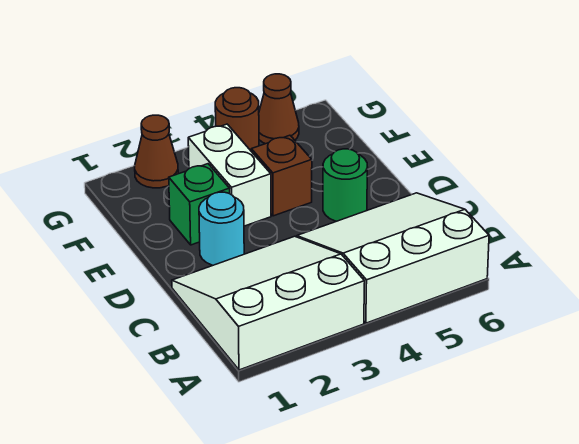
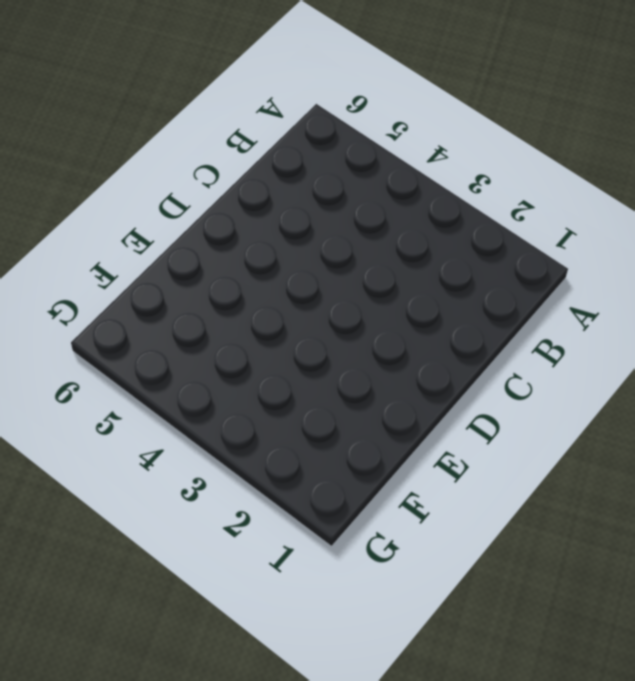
none -> white slope A1:C3 level 1 top A
none -> white slope A4:C6 level 1 top A

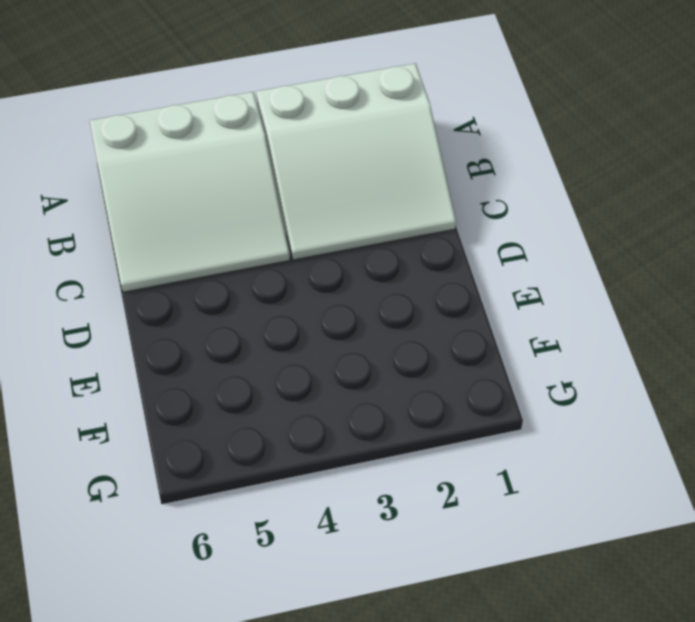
none -> cyan round brick D2 level 1
none -> green round brick D5 level 1

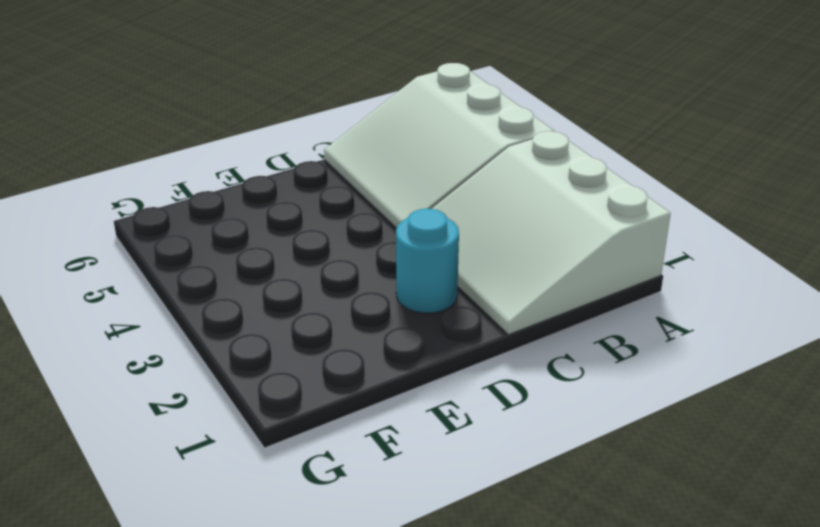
none -> green round brick D5 level 1
none -> green brick E2 level 1

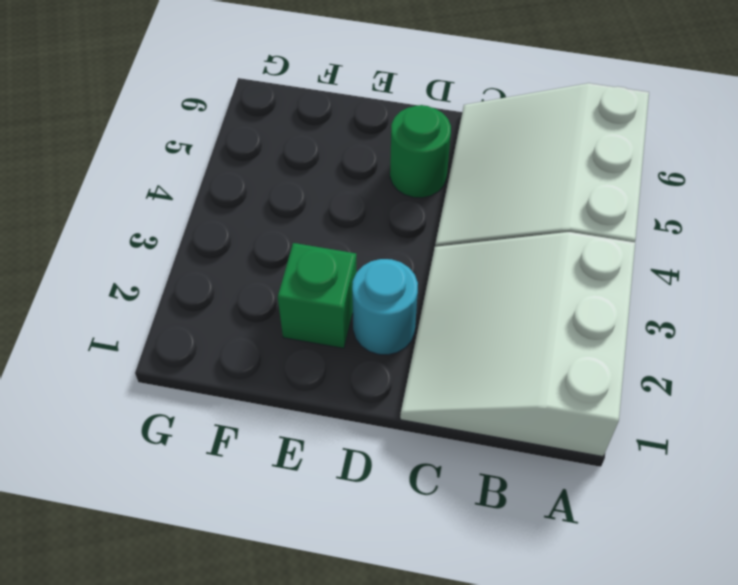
none -> white brick E3:F3 level 1
none -> brown brick E4 level 1

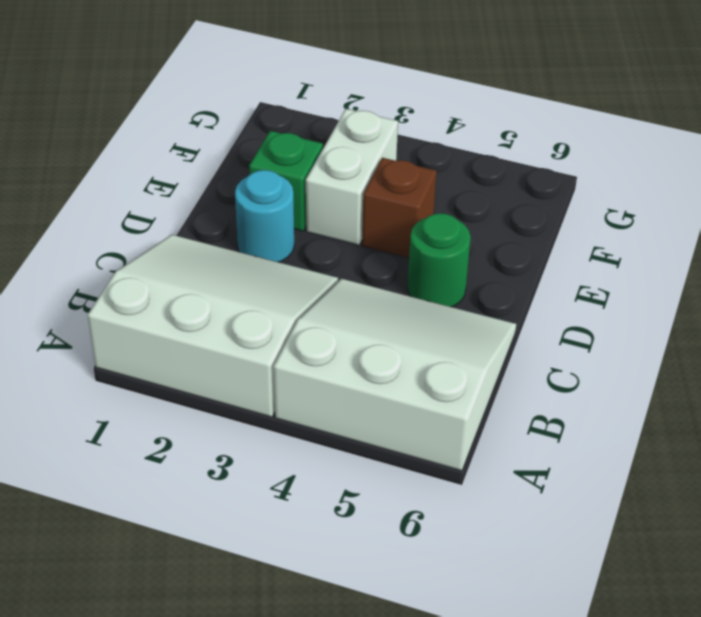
none -> brown cone G2 level 1
none -> brown round brick G4 level 1

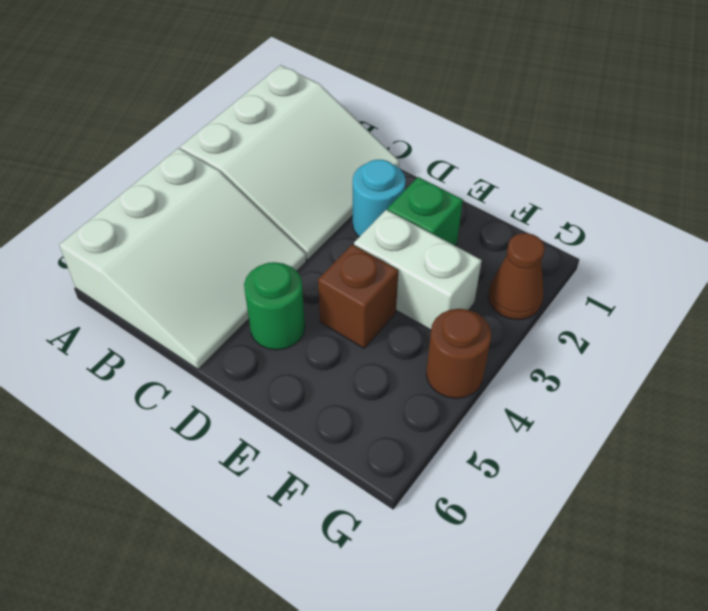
none -> brown cone G5 level 1

